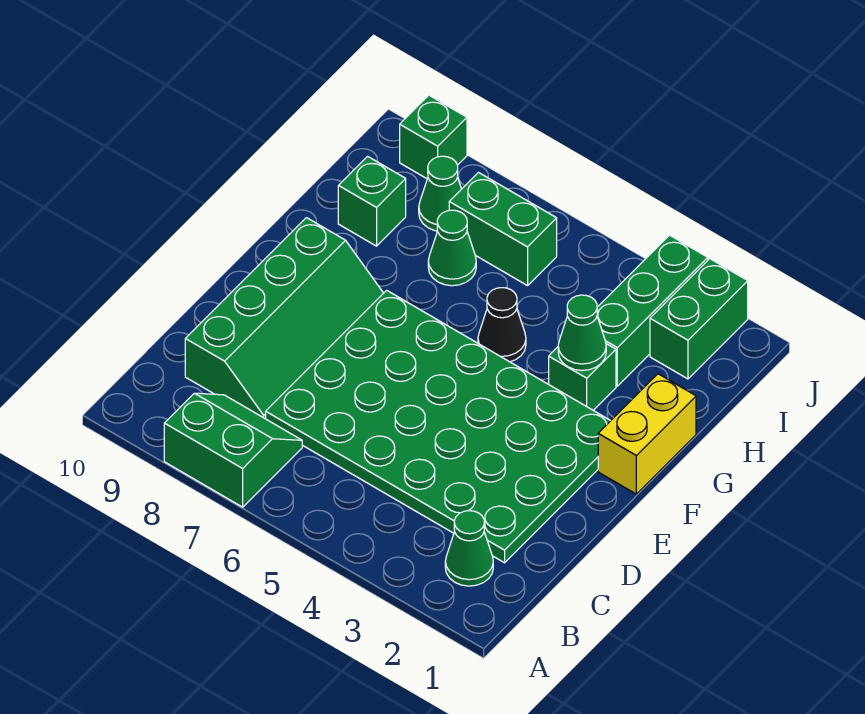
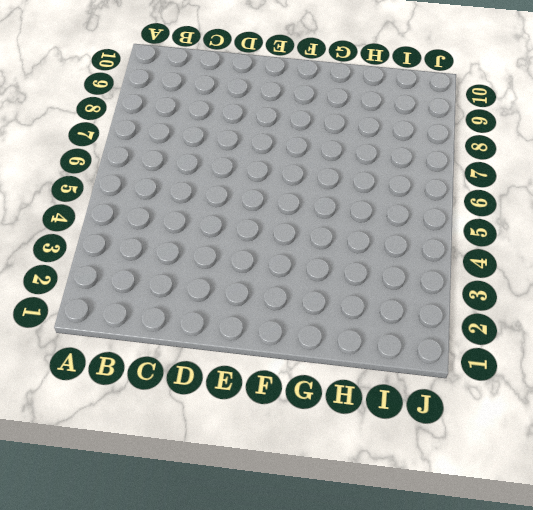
none -> green slope A7:B8 level 1 top A
none -> green cone B2 level 1
none -> green plate C2:F7 level 1

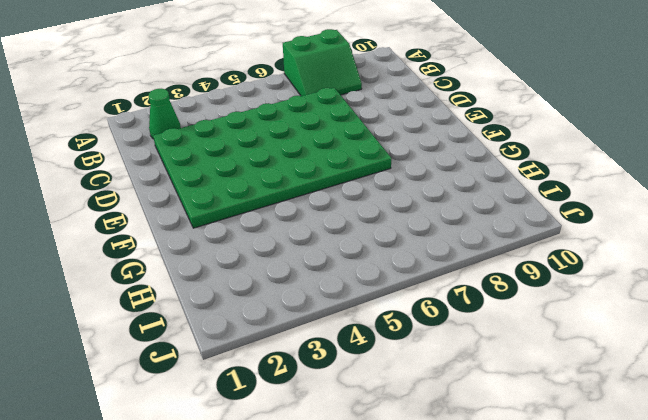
none -> green slope C8:F9 level 1 top 9
none -> yellow brick F1:G1 level 1
none -> green brick G3 level 1

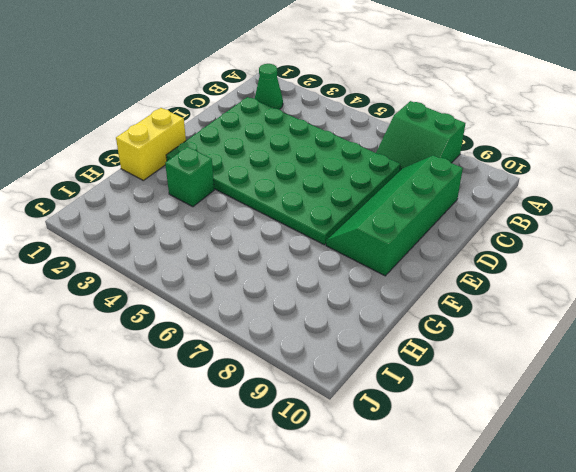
none -> black cone G5 level 1
none -> green brick H3:J3 level 1
none -> green cone H7 level 1

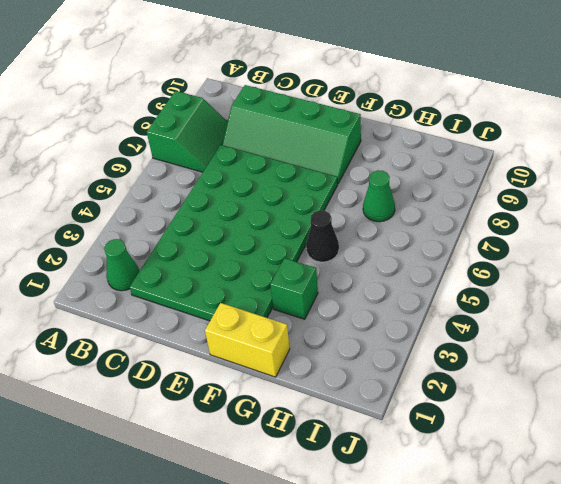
none -> green brick H3:J3 level 1
none -> green brick H9 level 1
none -> green brick I2:J2 level 1

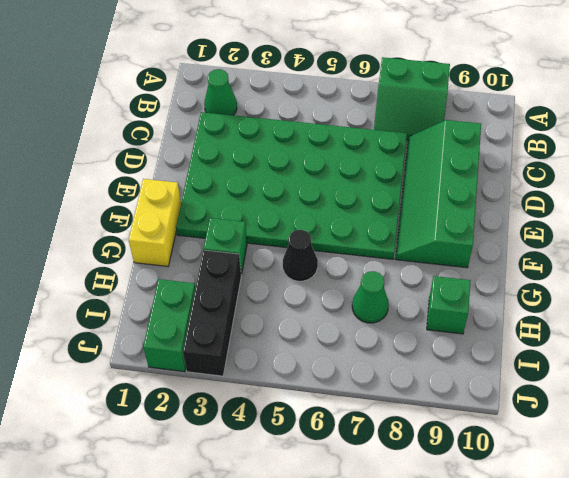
black brick H3:J3 level 1 -> green brick H3:J3 level 1
none -> green brick I6:I7 level 1
none -> green cone I8 level 1
none -> green brick J9 level 1

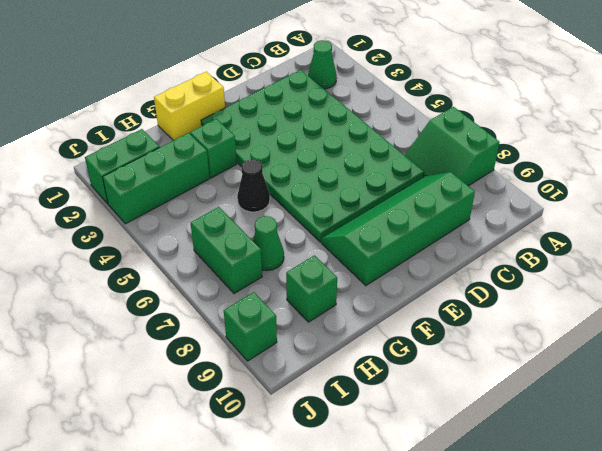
none -> green cone I8 level 1
none -> green cone G3 level 2

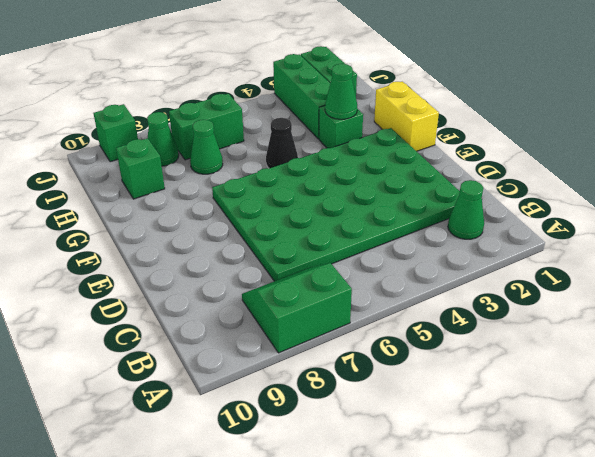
none -> green slope C8:F9 level 1 top 9

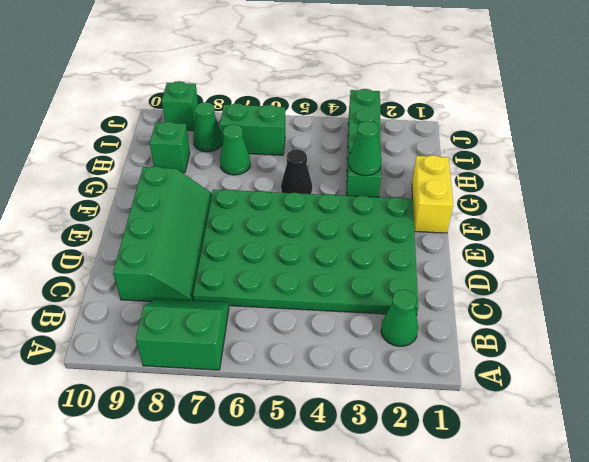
none -> green brick I2:J2 level 1

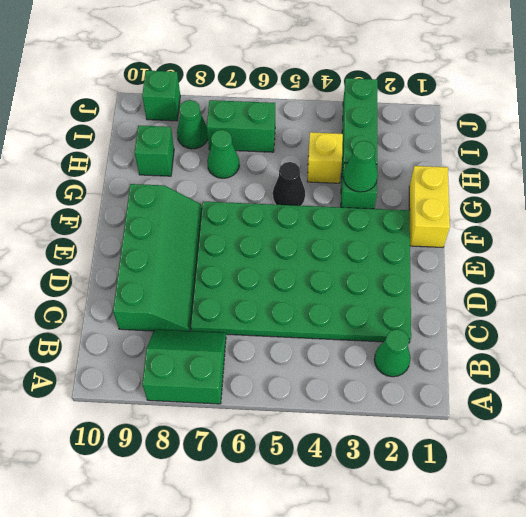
yellow brick H4 level 1 -> none
none -> green brick I2:J2 level 1

